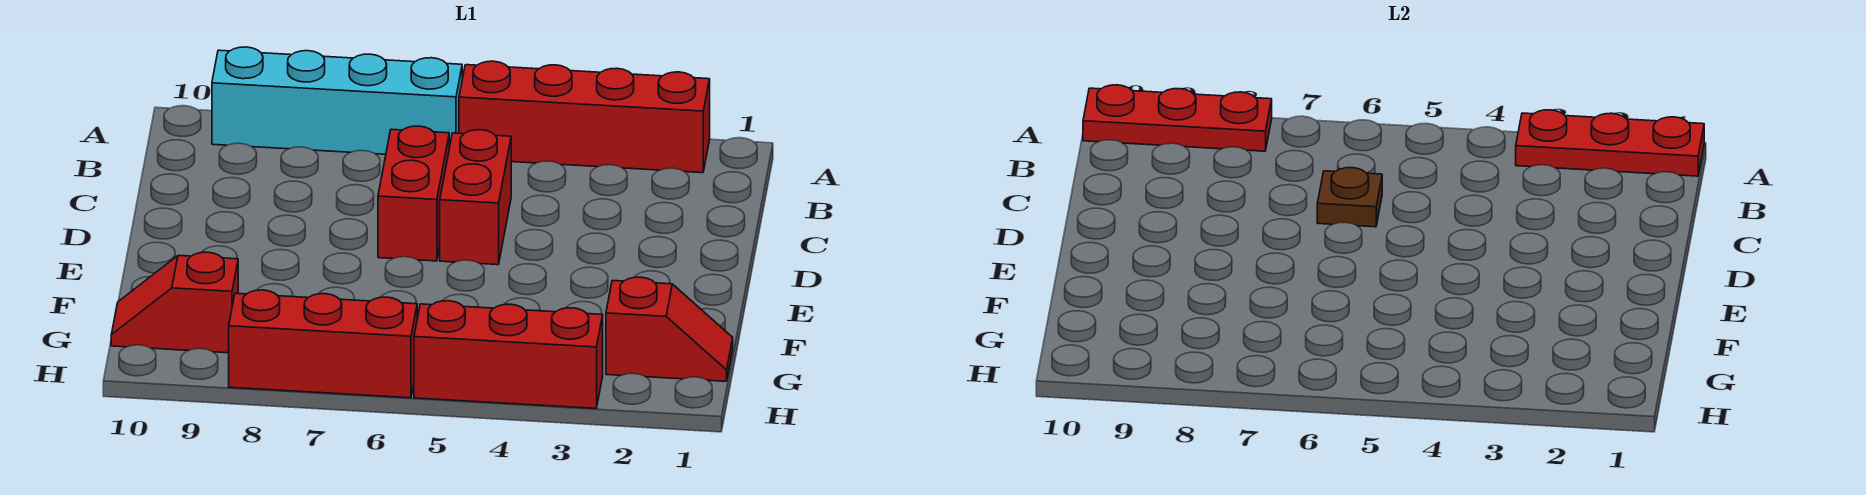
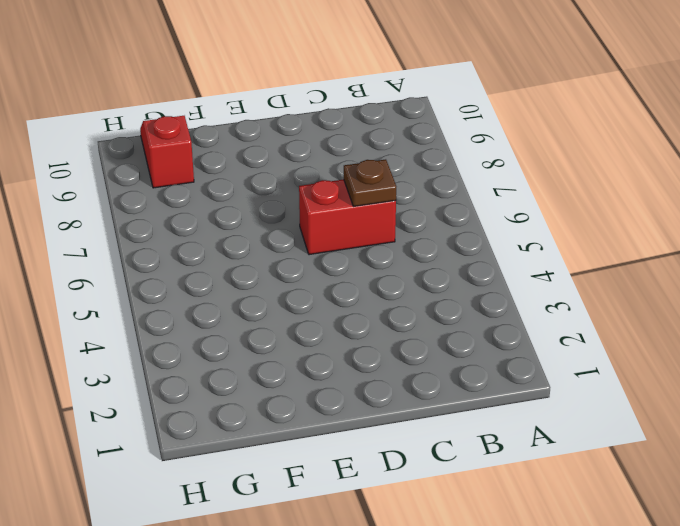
none -> red brick A2:A5 level 1
none -> cyan brick A6:A9 level 1

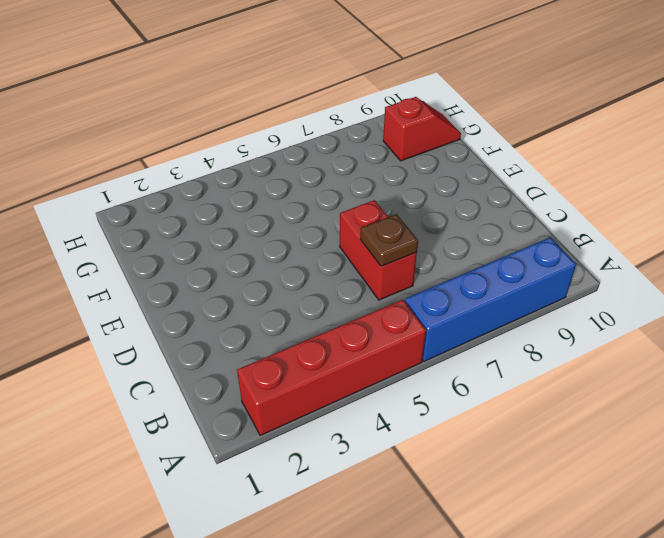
blue brick A6:A9 level 1 -> cyan brick A6:A9 level 1
none -> red brick C5:D5 level 1
none -> red slope G1:G2 level 1 top 2

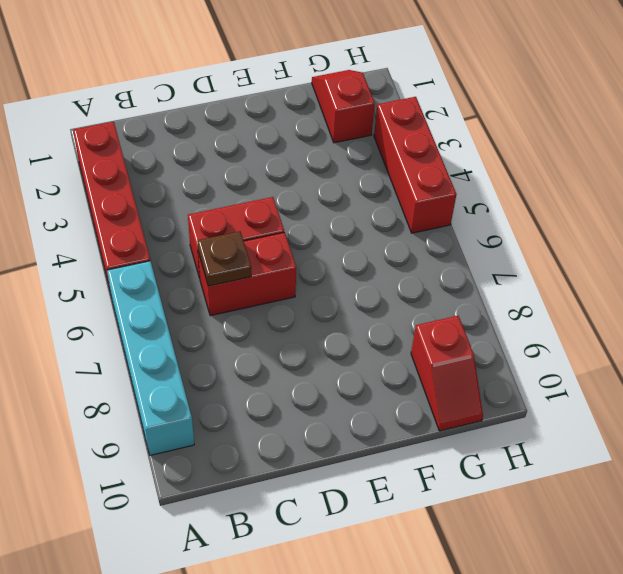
none -> red brick H6:H8 level 1
none -> red plate A1:A3 level 2

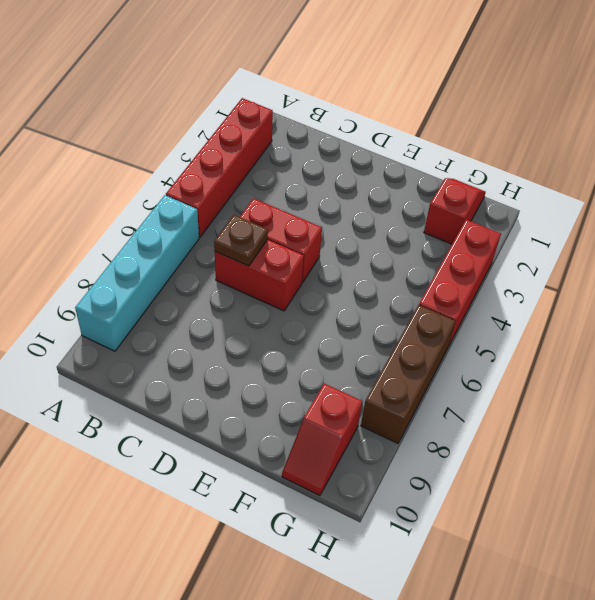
brown brick H6:H8 level 1 -> red brick H6:H8 level 1
none -> red plate A1:A3 level 2
none -> red plate A8:A10 level 2

